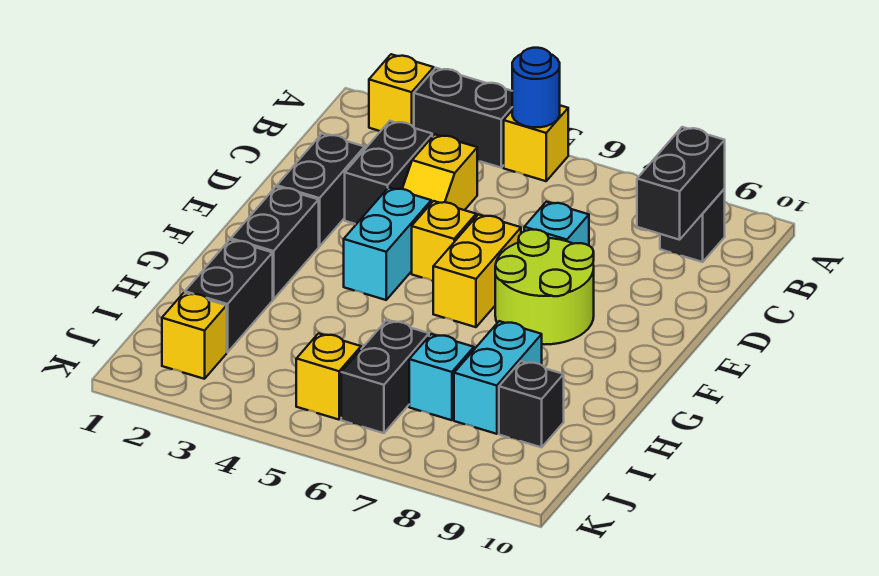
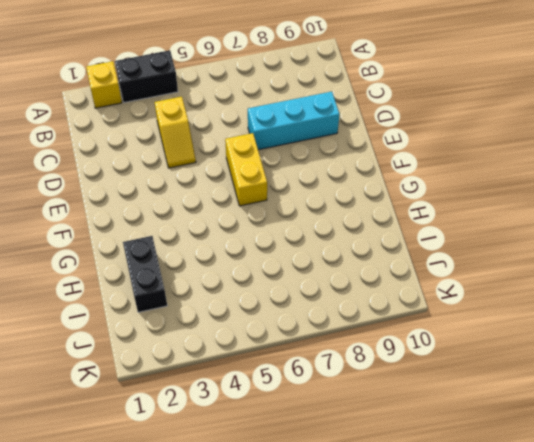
cyan brick D7:D9 level 1 -> cyan brick D7 level 1
none -> yellow brick A5 level 1
none -> black brick B9 level 1
none -> black brick C3:D3 level 1

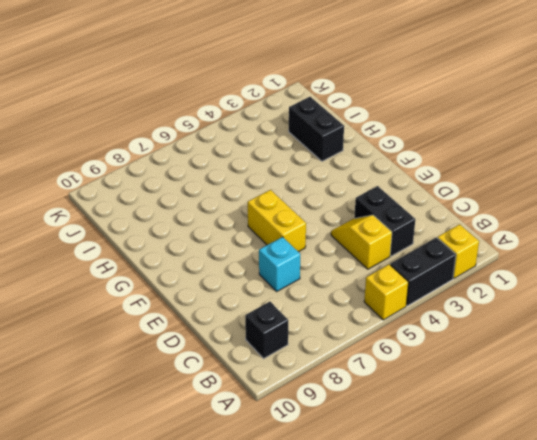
none -> black brick D2:E2 level 1
none -> cyan brick E4:F4 level 1
none -> yellow brick E5 level 1

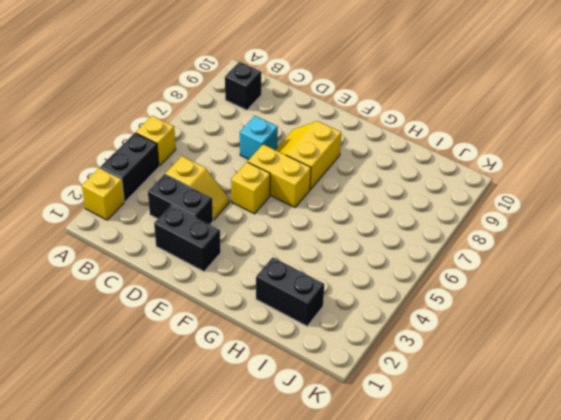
yellow slope E7:F8 level 1 top F -> lime round brick E7:F8 level 1
none -> cyan brick E4:F4 level 1
none -> black brick F2:G2 level 1
none -> cyan brick H8:I8 level 1

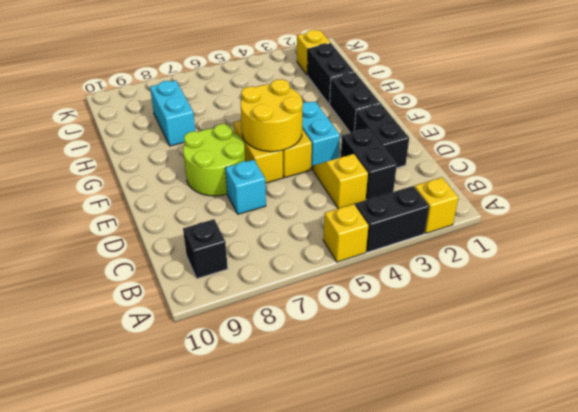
yellow round brick E5:F6 level 2 -> none
none -> black brick I6:J6 level 1
none -> cyan brick I7 level 1
none -> black brick I9 level 1

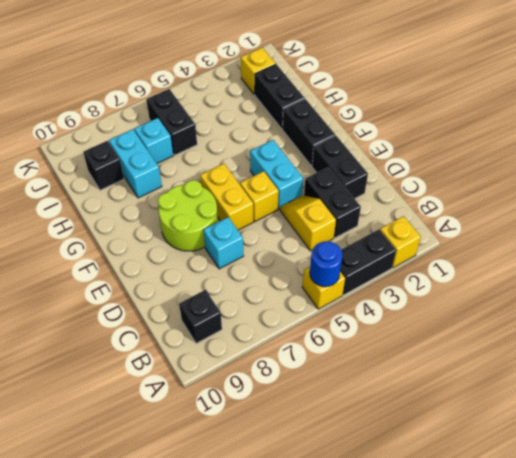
none -> yellow brick J5 level 1
none -> black brick B9:C9 level 2

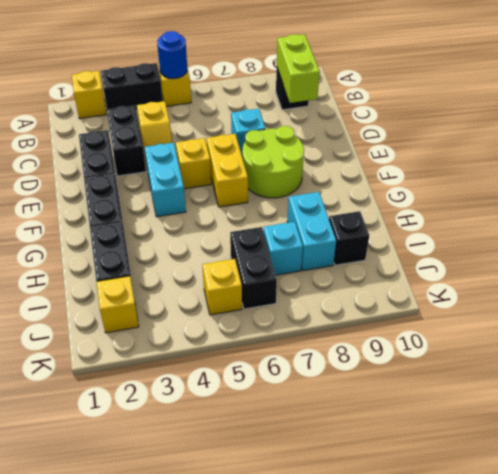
lime brick B9:C9 level 2 -> black brick B9:C9 level 2

